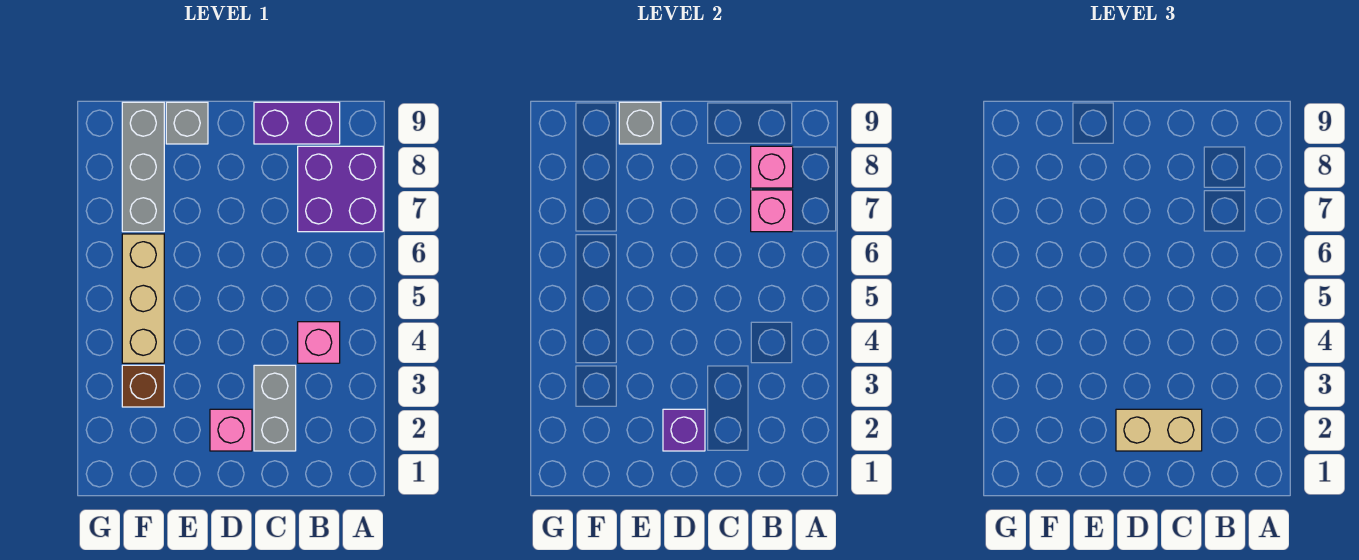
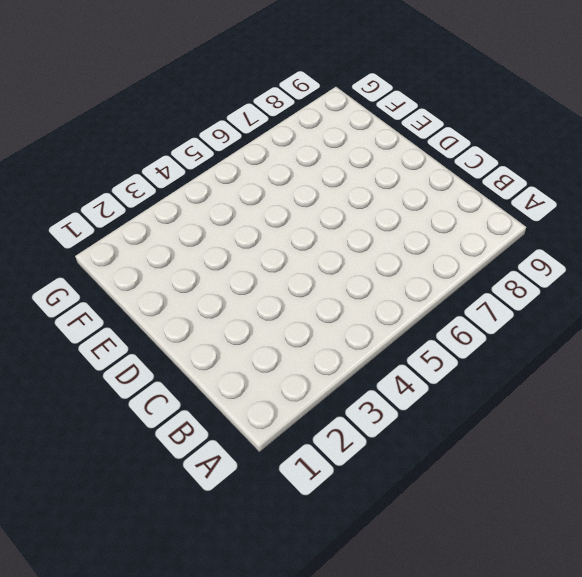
none -> purple brick A7:B8 level 1
none -> pink brick B4 level 1
none -> purple brick B9:C9 level 1

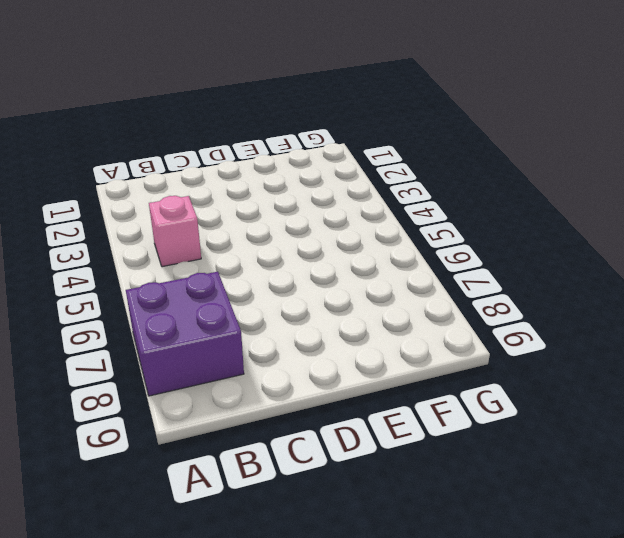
none -> purple brick B9:C9 level 1
none -> grey brick C2:C3 level 1
none -> pink brick D2 level 1

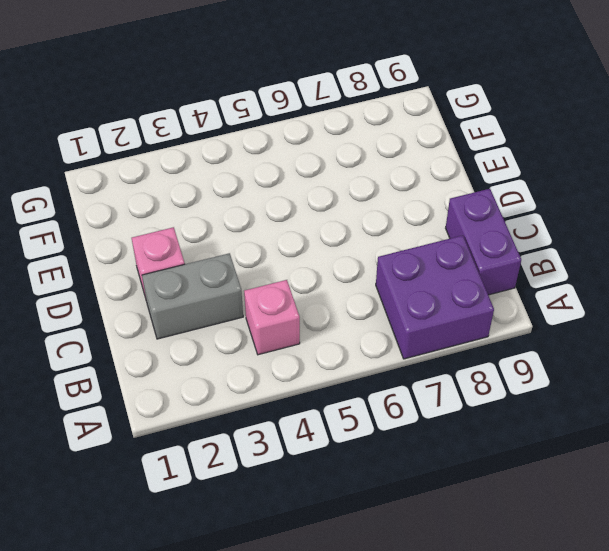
none -> grey brick E9 level 1
none -> brown brick F3 level 1
none -> tan brick F4:F6 level 1

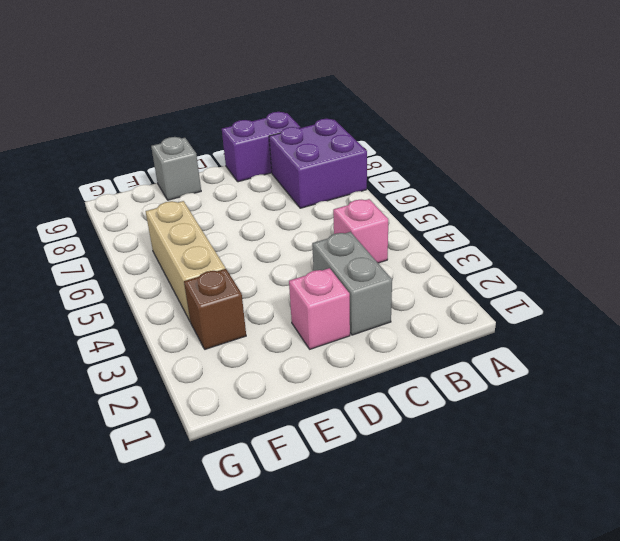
none -> grey brick F7:F9 level 1
none -> pink brick B7 level 2
none -> pink brick B8 level 2

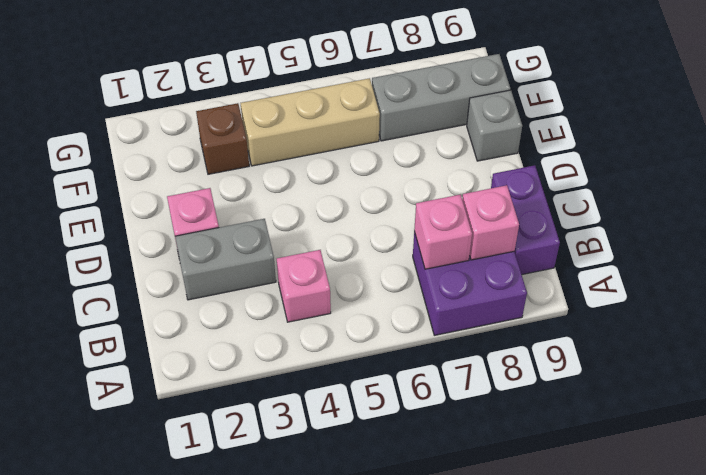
none -> purple brick D2 level 2
none -> grey brick E9 level 2
none -> tan brick C2:D2 level 3

